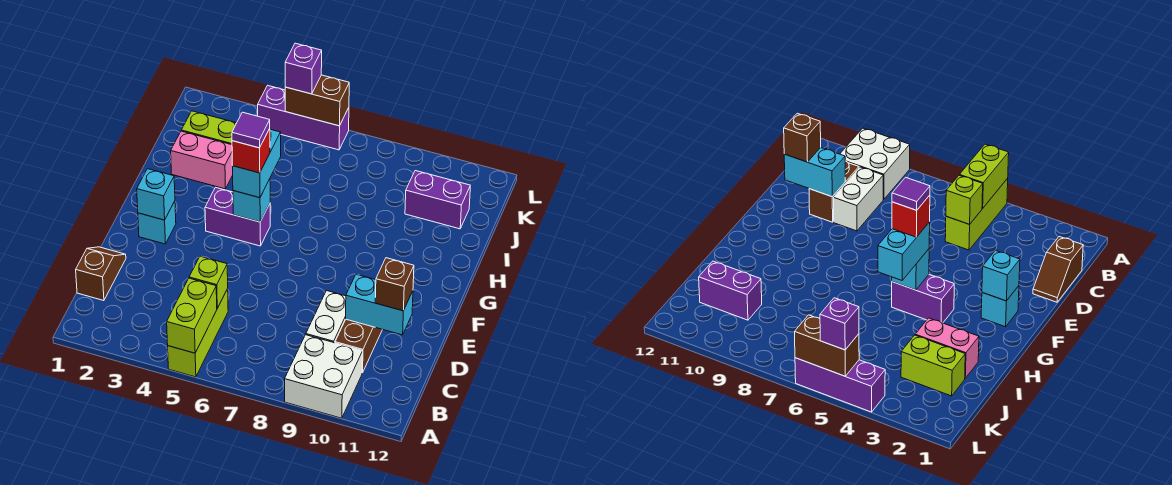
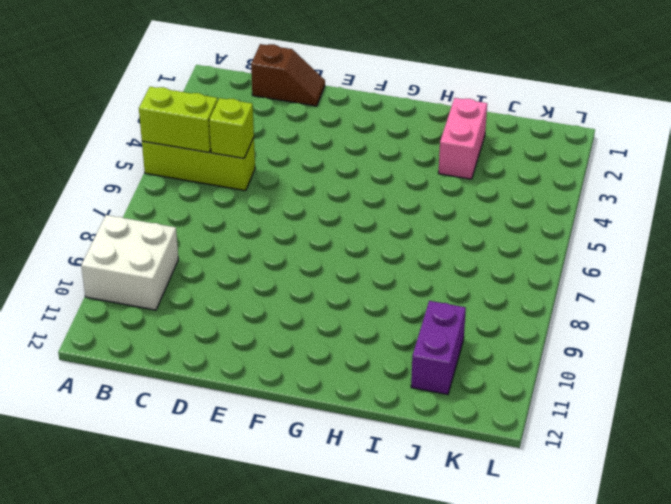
none -> white brick C9:D9 level 1
none -> brown brick C10:D10 level 1
none -> cyan brick F2 level 1

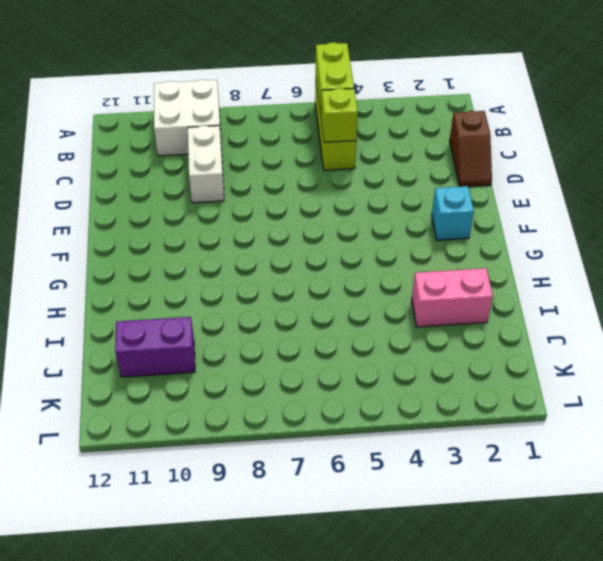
none -> brown brick C10:D10 level 1
none -> purple brick G4:G5 level 1
none -> lime brick J2:J3 level 1

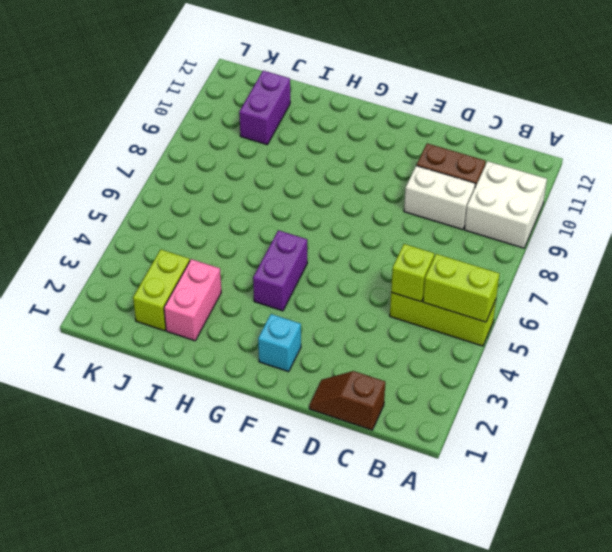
none -> purple brick L4:L6 level 1
none -> cyan brick D10:D11 level 2
none -> cyan brick F2 level 2

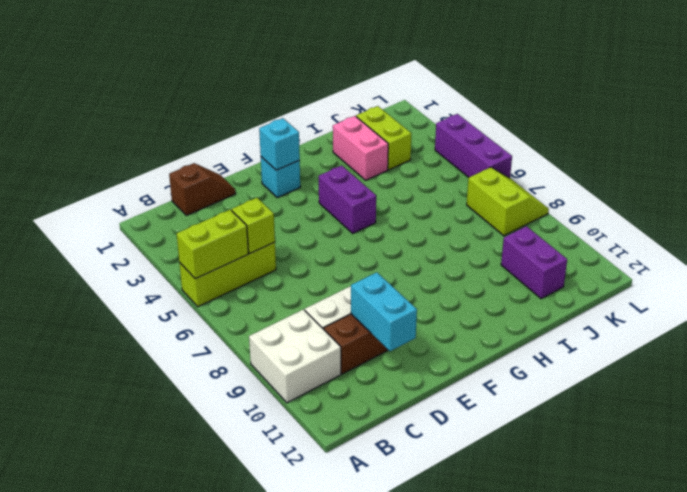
lime slope K7:L8 level 1 top K -> none
none -> cyan brick G5 level 2
none -> brown brick L5:L6 level 2
none -> brown brick D11 level 3

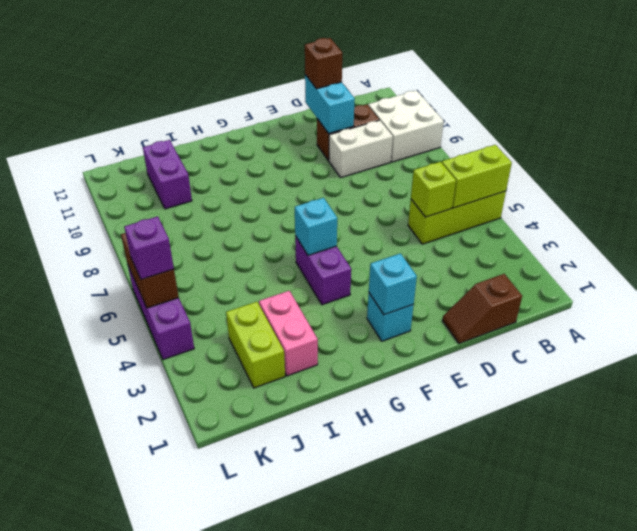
none -> cyan brick G5:H5 level 3
none -> red brick G5 level 4
none -> purple tile G5 level 5

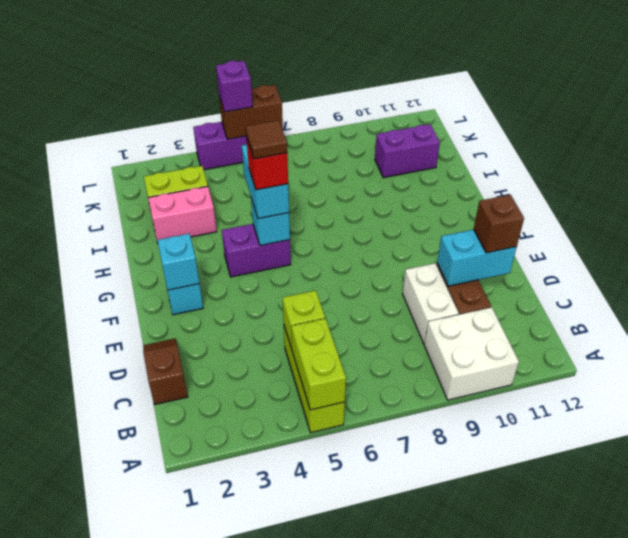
brown tile G5 level 5 -> purple tile G5 level 5

